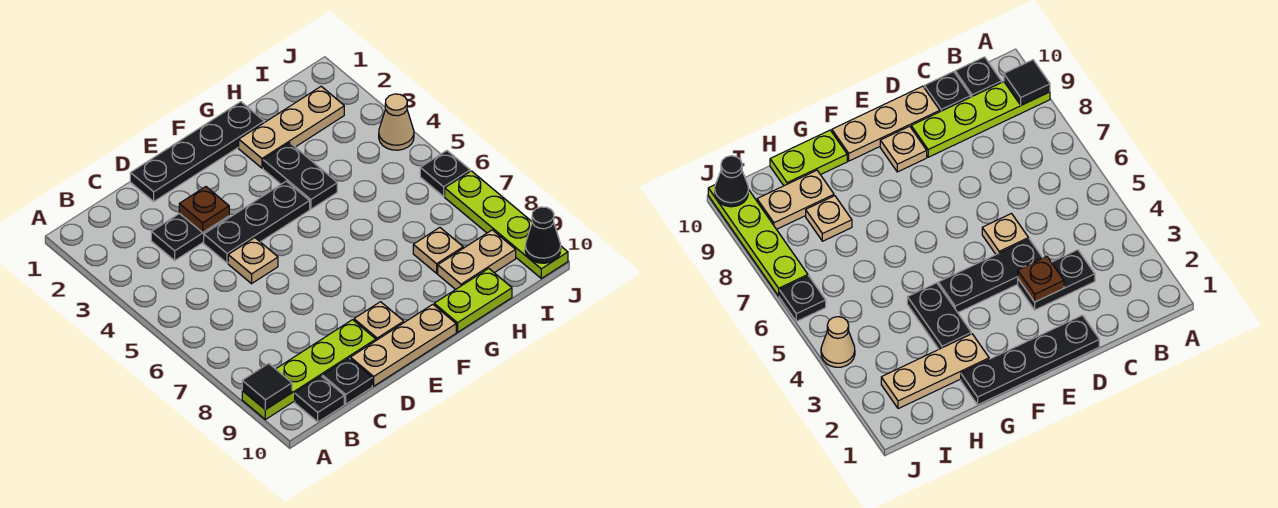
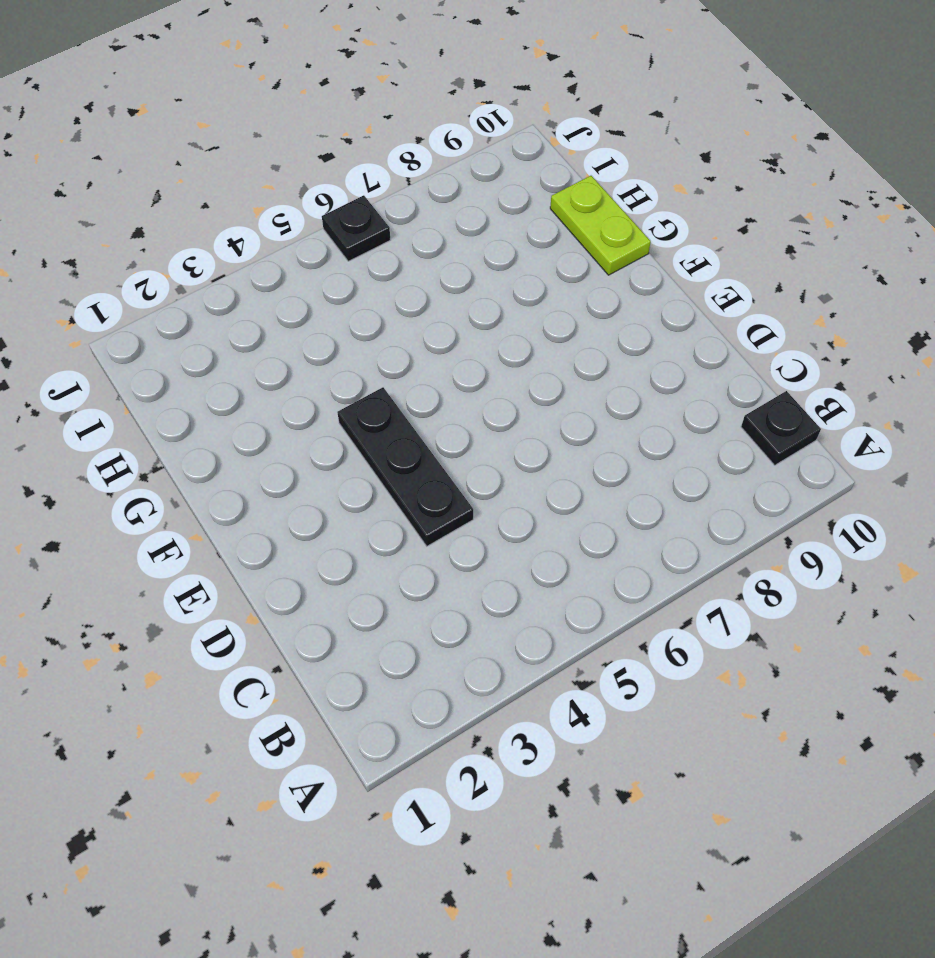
none -> lime plate A9:D9 level 1
none -> black plate C3:D3 level 1
none -> black plate C10 level 1

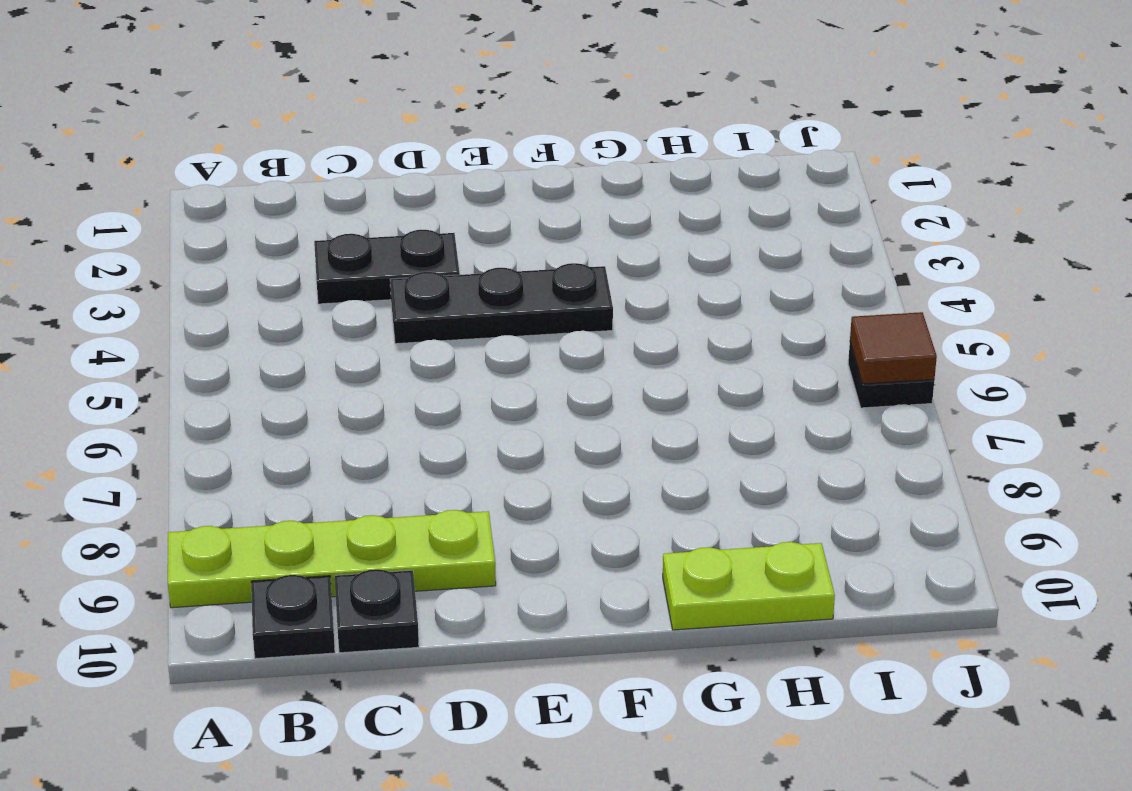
brown tile J6 level 2 -> none
none -> black plate D1:G1 level 1
none -> tan plate D5 level 1
none -> tan plate D10:F10 level 1

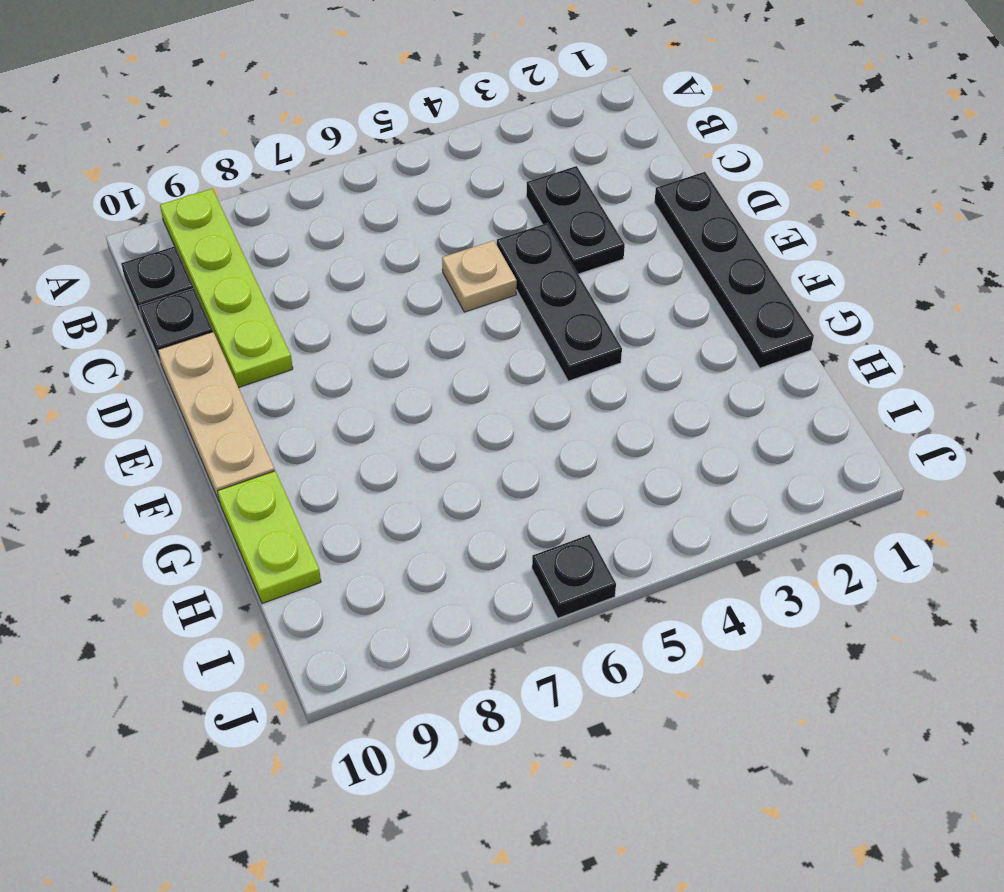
none -> tan plate E9 level 1
none -> tan plate G2:I2 level 1
none -> black plate G3:G4 level 1

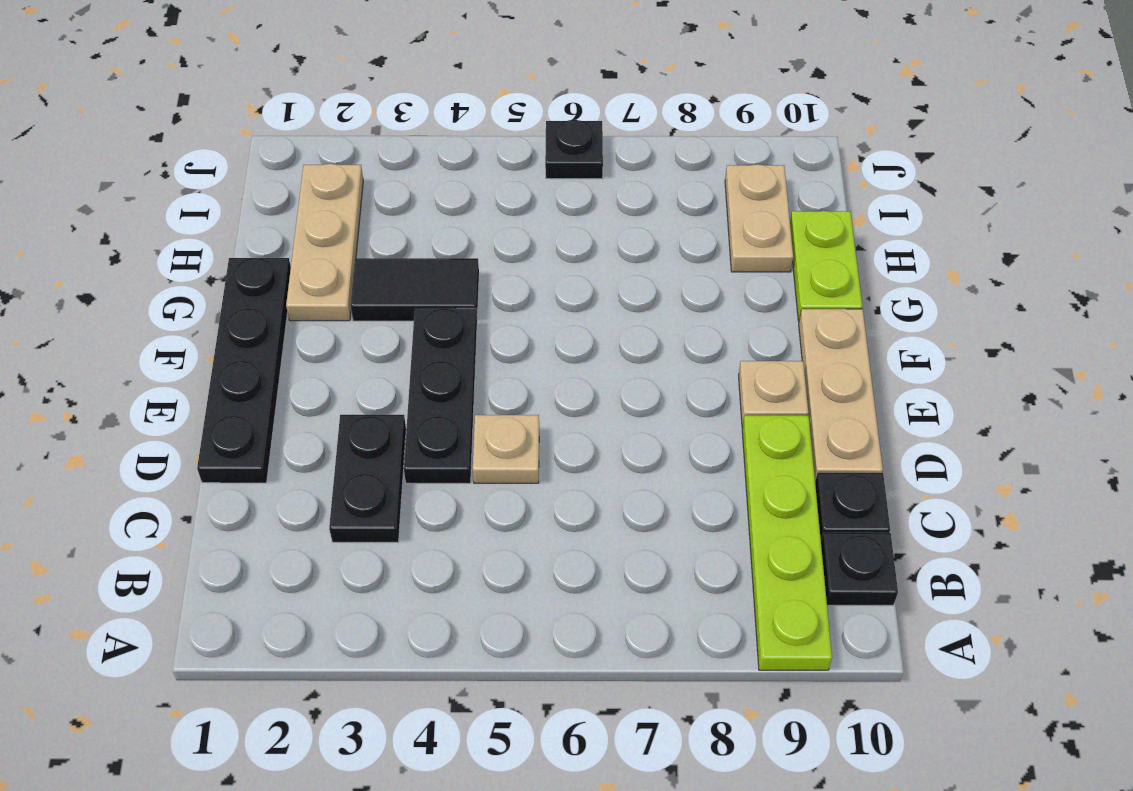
black tile G3:G4 level 1 -> black plate G3:G4 level 1
none -> tan plate H8 level 1
none -> tan cone J4 level 1
none -> lime plate J7:J10 level 1

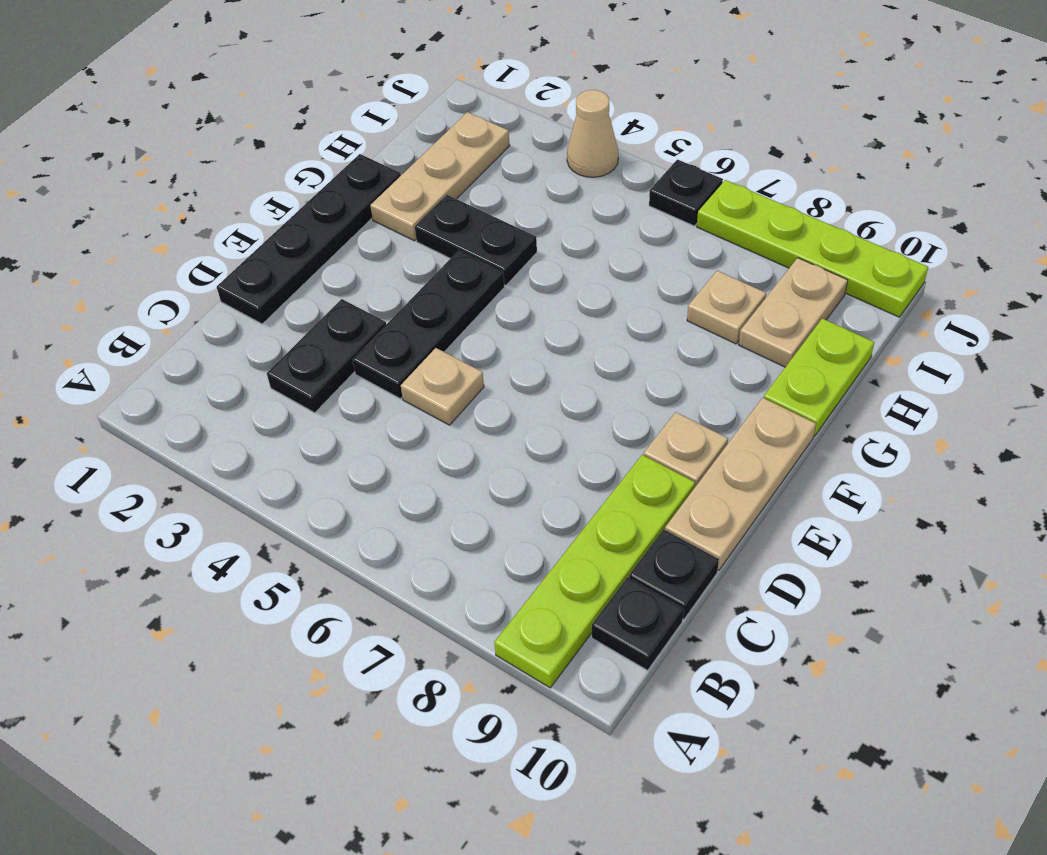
none -> black tile A9 level 2
none -> brown plate D3 level 2
none -> black cone J10 level 2

